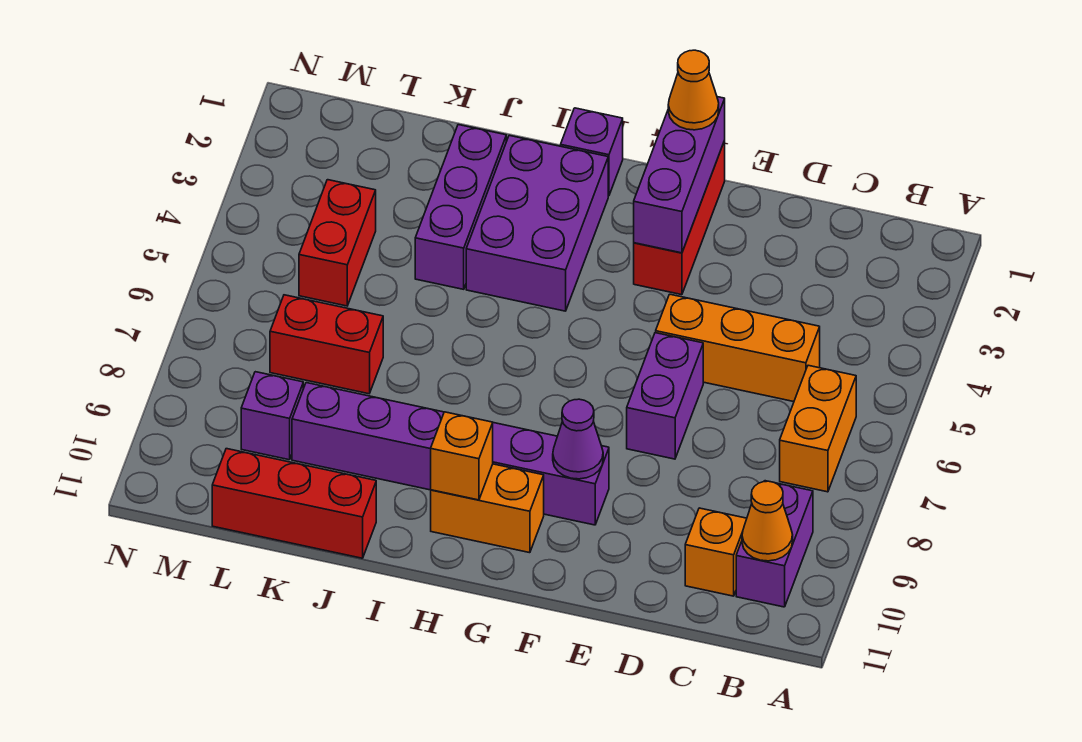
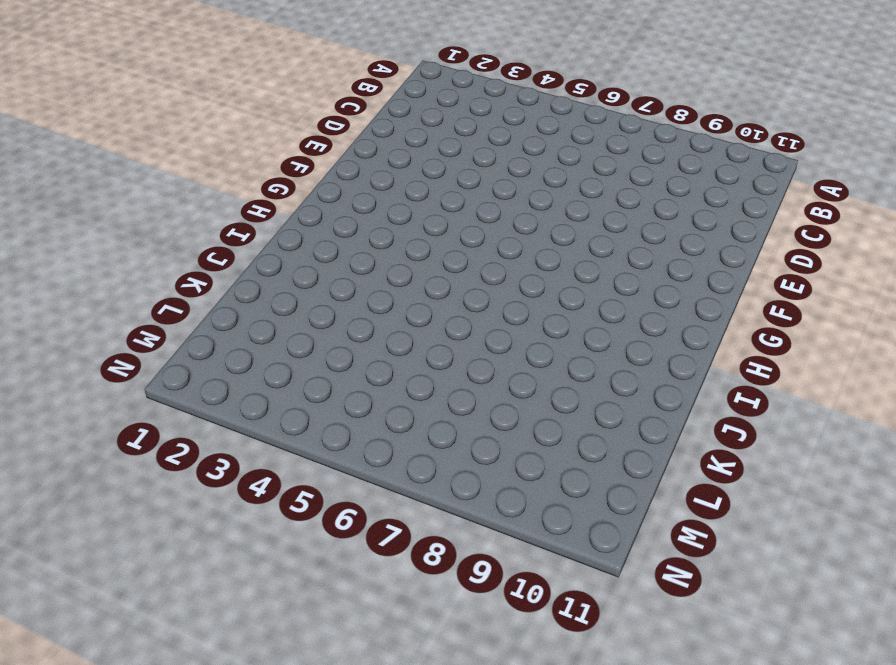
none -> orange brick B6:B7 level 1
none -> purple brick B9:B10 level 1
none -> orange brick C5:E5 level 1

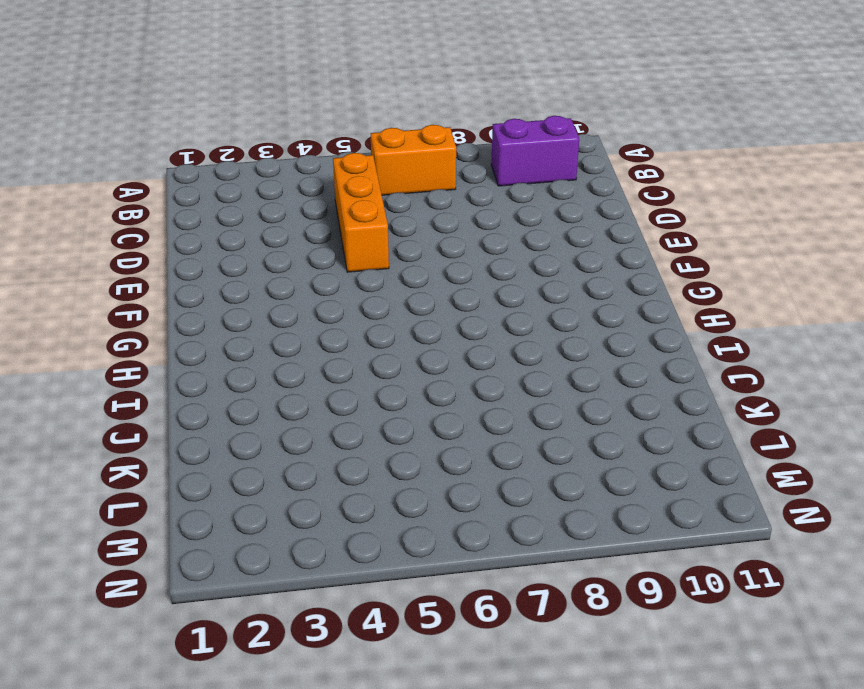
none -> orange brick C10 level 1
none -> purple brick E6:E7 level 1
none -> red brick F1:F3 level 1

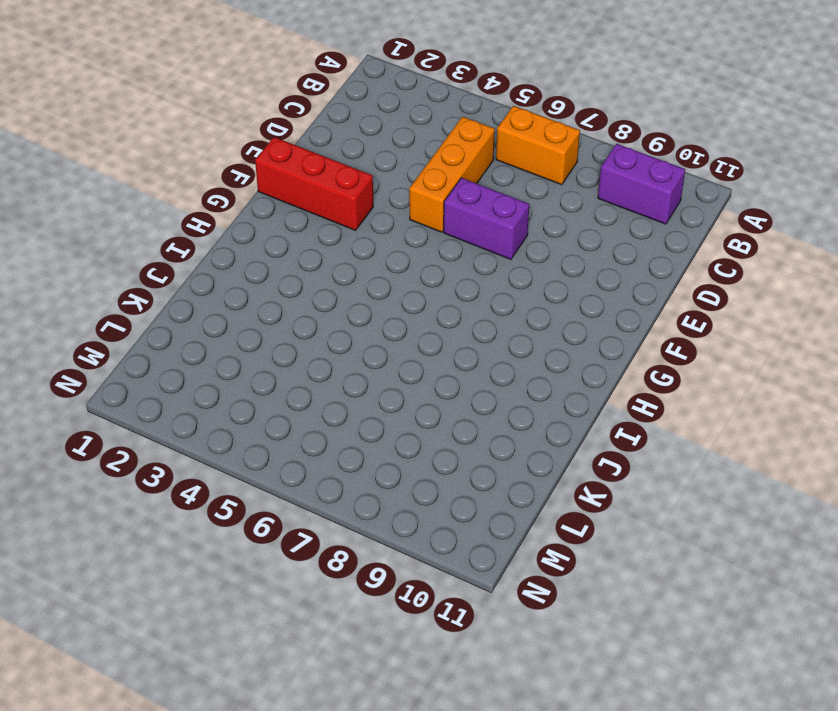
none -> orange brick C10 level 1
none -> purple brick F9:K9 level 1
none -> orange brick G10:H10 level 1

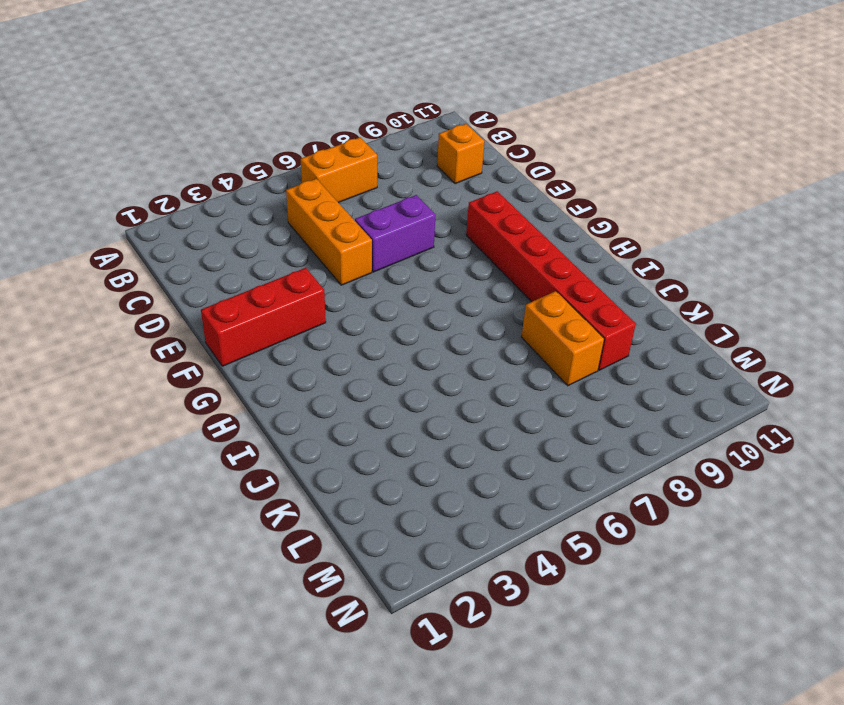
red brick F9:K9 level 1 -> purple brick F9:K9 level 1
orange brick J8:K8 level 1 -> orange brick G10:H10 level 1
none -> purple brick B9:B10 level 1
none -> purple brick H1 level 1
none -> purple brick H2:I4 level 1

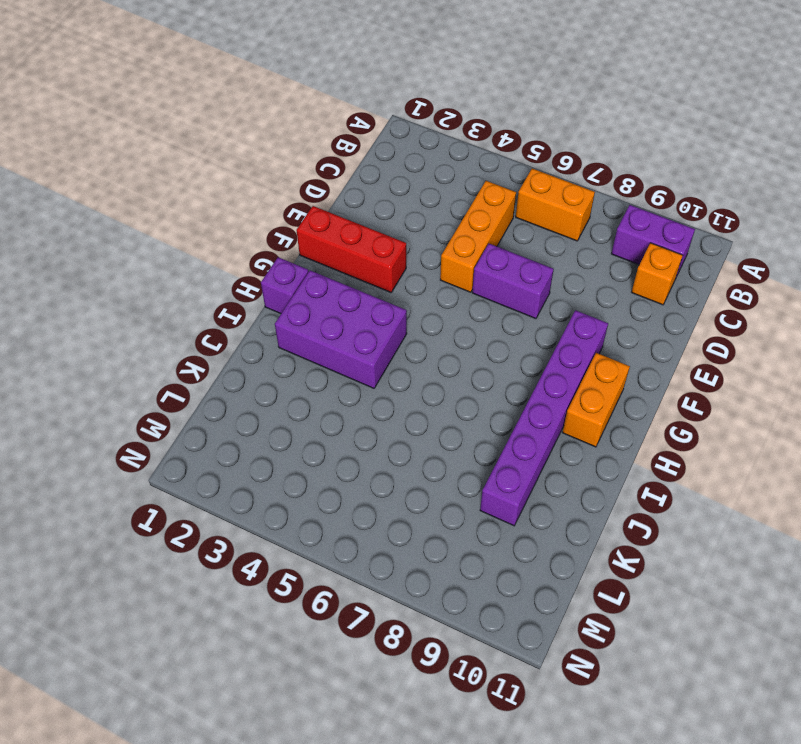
none -> purple brick J2:J4 level 1
none -> red brick J11:L11 level 1
none -> red brick K7:L7 level 1

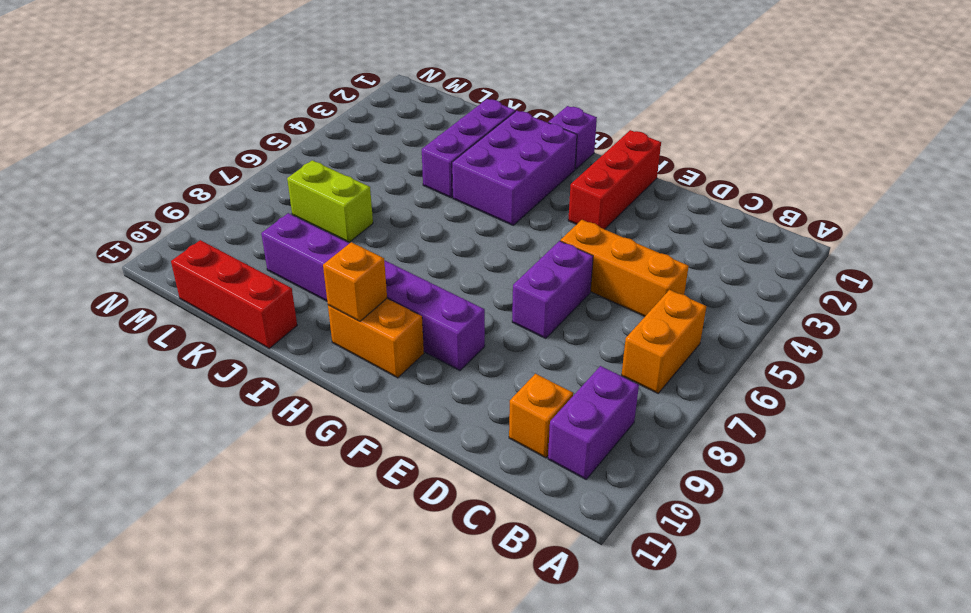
lime brick K7:L7 level 1 -> red brick K7:L7 level 1
none -> red brick L4:L5 level 1
none -> purple brick L9 level 1
none -> orange cone B10 level 2

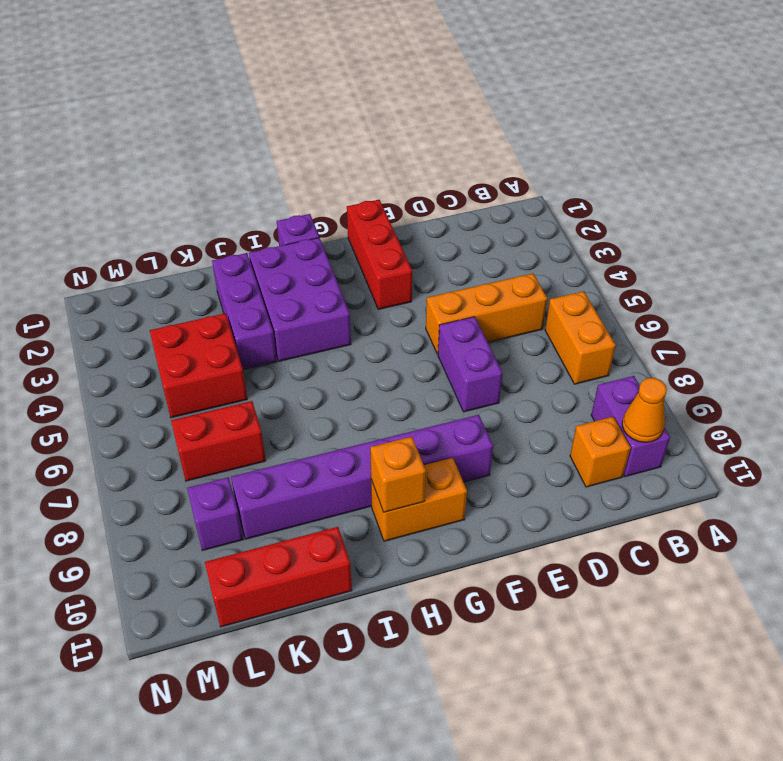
red brick K4:L5 level 1 -> red brick L4:L5 level 1
none -> purple brick F1:F3 level 2
none -> purple cone F9 level 2
none -> orange cone F1 level 3

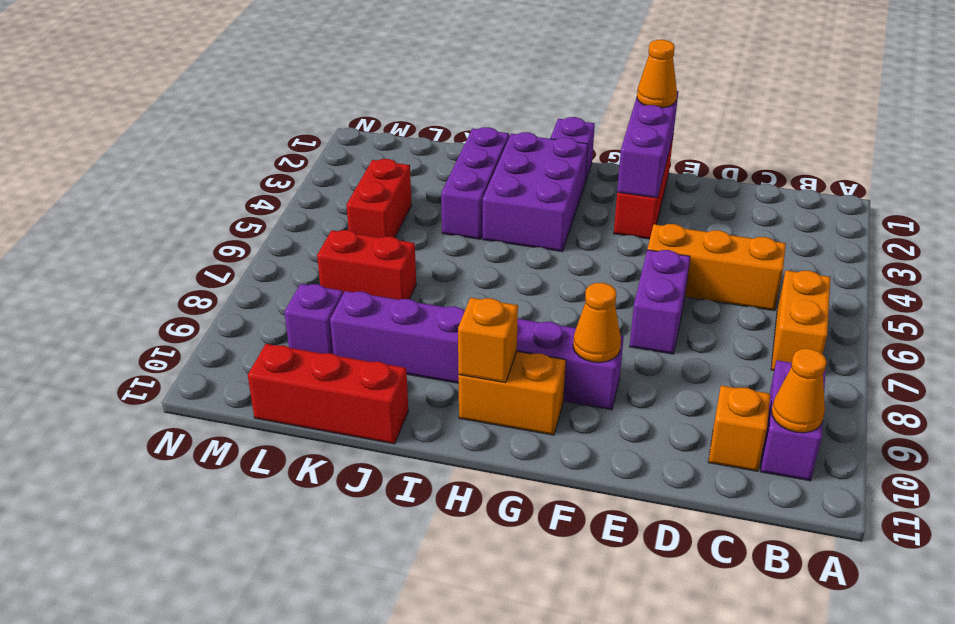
orange cone F9 level 2 -> purple cone F9 level 2

